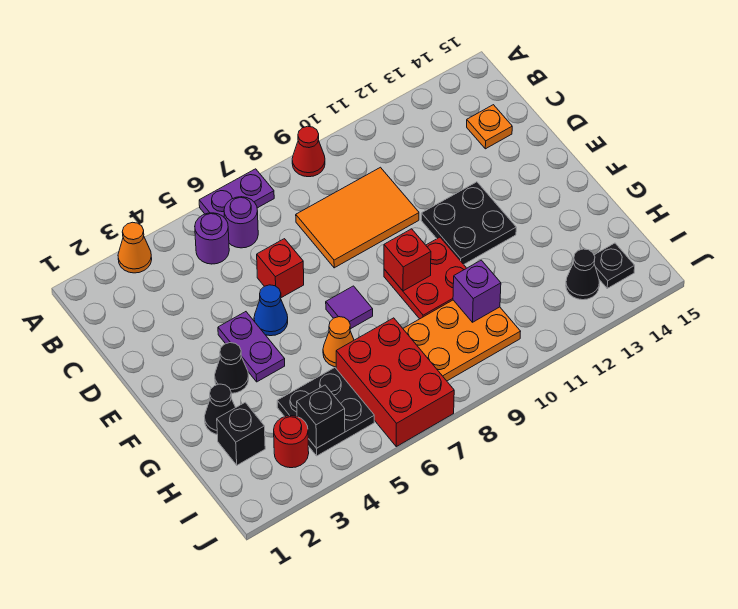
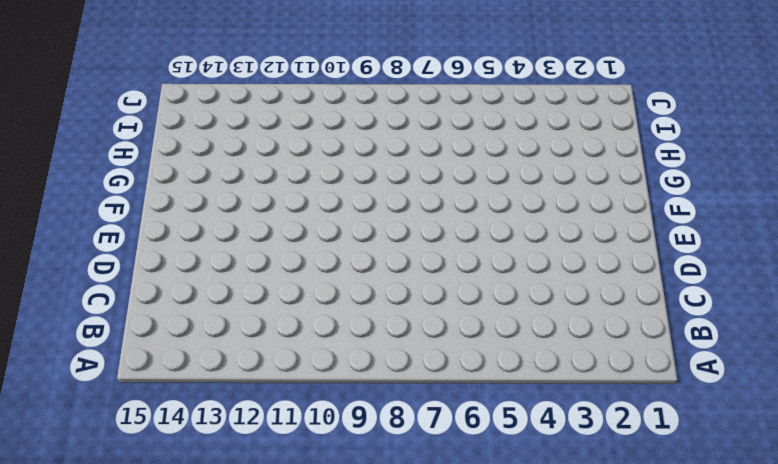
none -> orange cone A3 level 1
none -> purple plate A6:A7 level 1
none -> red cone A9 level 1

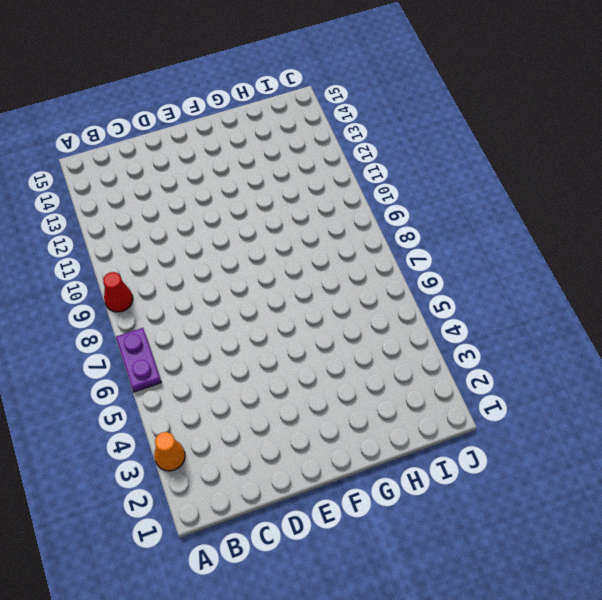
none -> purple round brick B5 level 1
none -> purple round brick B6 level 1
none -> orange tile C8:D10 level 1

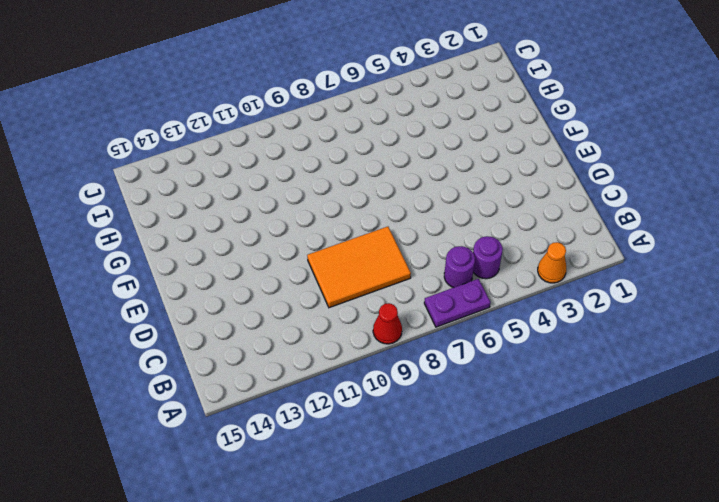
none -> orange plate C14 level 1
none -> red brick D6 level 1
none -> purple plate E4:F4 level 1

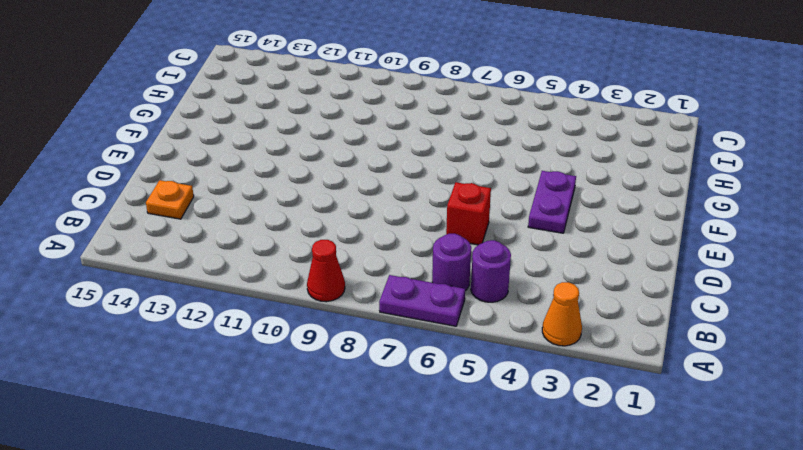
none -> orange tile C8:D10 level 1
none -> blue cone E5 level 1
none -> black plate E11:F12 level 1

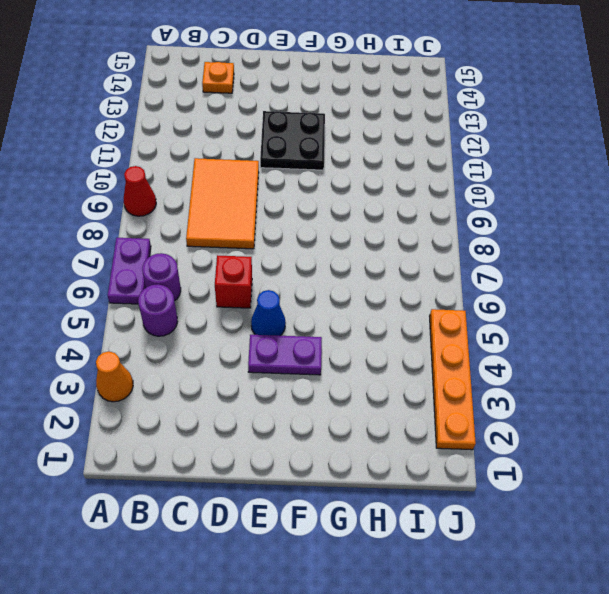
orange plate J2:J5 level 1 -> none
none -> black cone F3 level 1
none -> purple tile F7 level 1
none -> red plate F9:G10 level 1

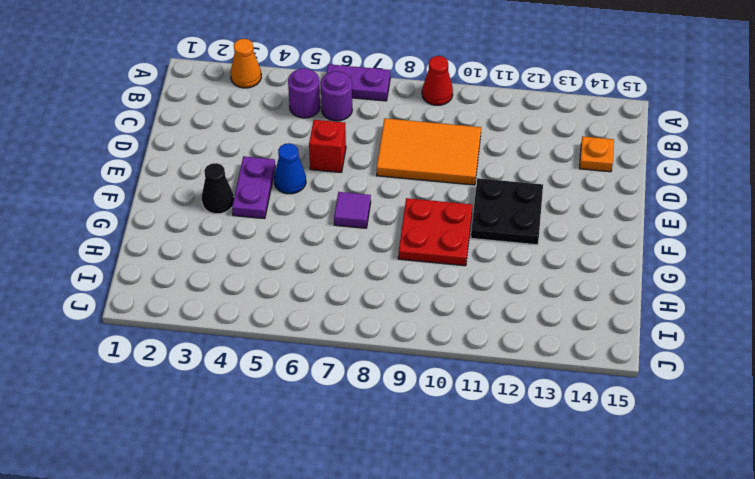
none -> black cone G2 level 1
none -> orange cone G6 level 1
none -> black brick H2 level 1

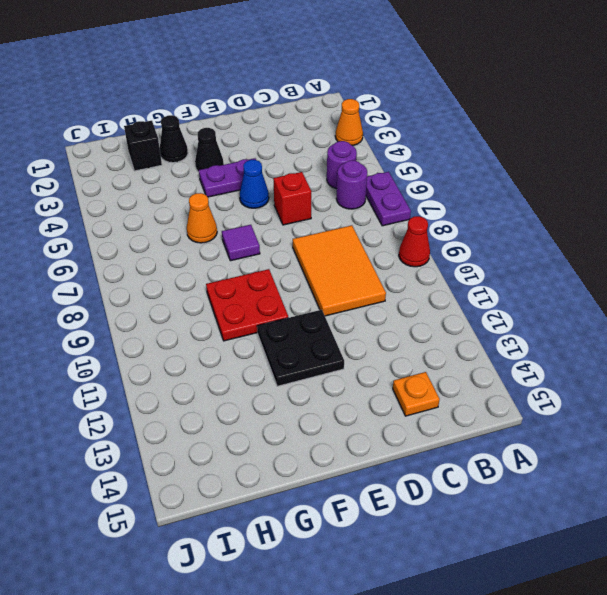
none -> black plate H4:I5 level 1
none -> red brick H6:J7 level 1
none -> orange plate H8:I10 level 1

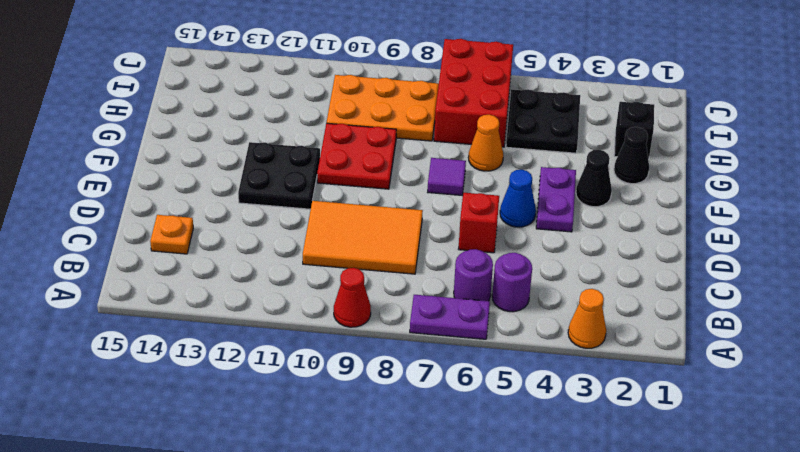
none -> red round brick I3 level 1
none -> black cone I13 level 1
none -> black plate I14 level 1

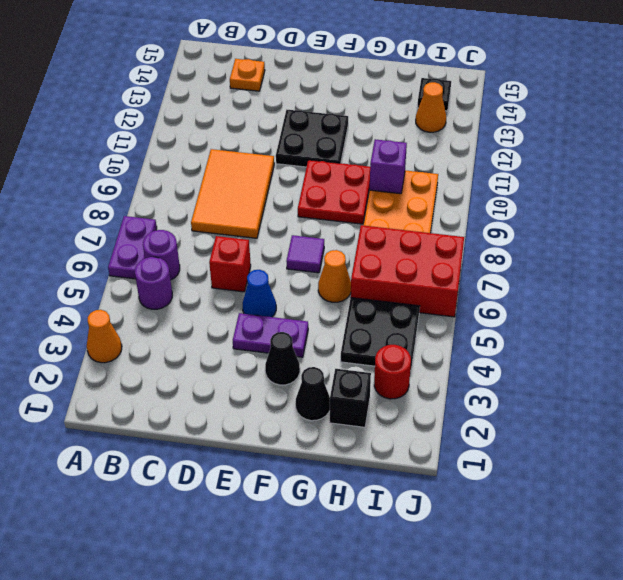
orange cone I13 level 1 -> black cone I13 level 1
none -> red cone A9 level 1
none -> red brick F9 level 2
none -> black brick I4 level 2

